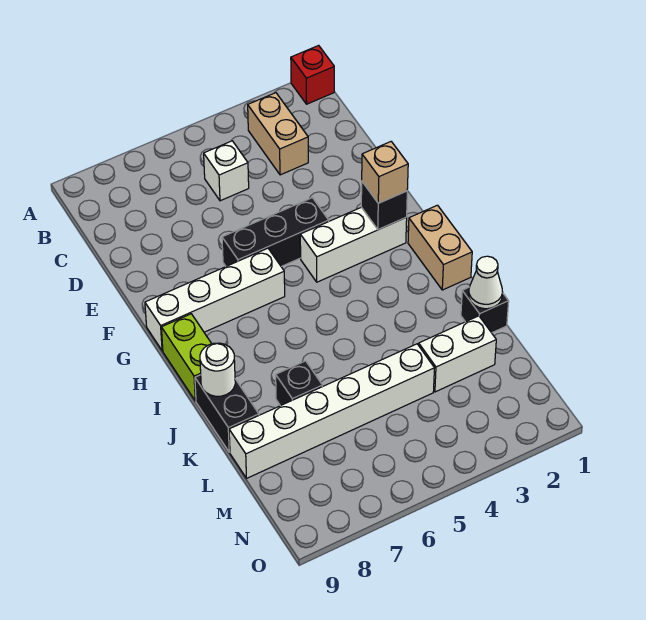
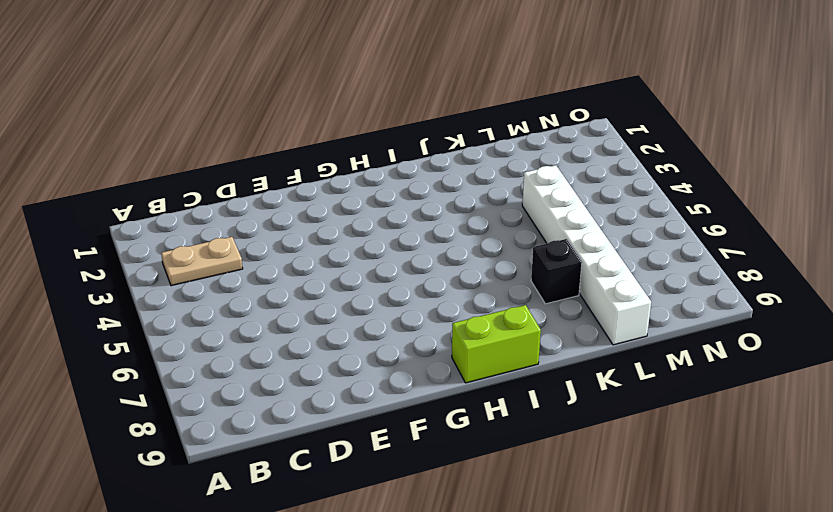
tan plate B3:C3 level 1 -> tan brick B3:C3 level 1
none -> red brick A1 level 1
none -> white brick C5 level 1
none -> black brick F4:F6 level 1

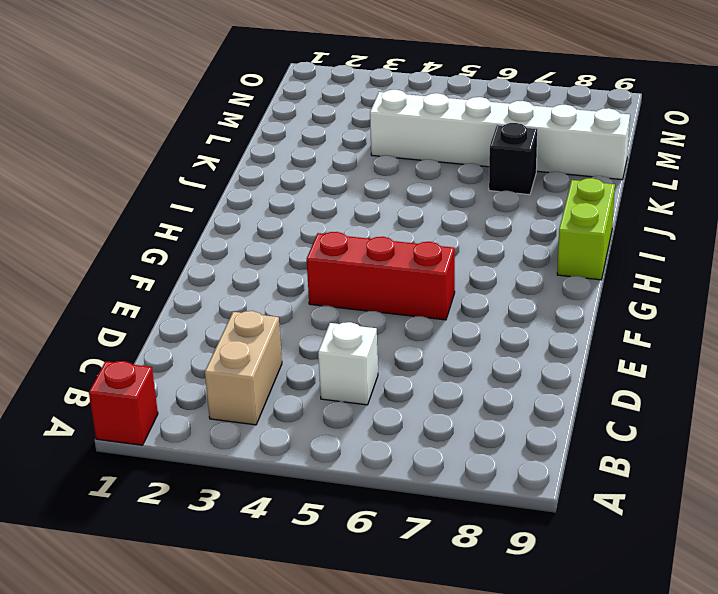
red brick F4:F6 level 1 -> black brick F4:F6 level 1
none -> white brick G2:G4 level 1
none -> white brick G6:G9 level 1
none -> tan brick H1:I1 level 1

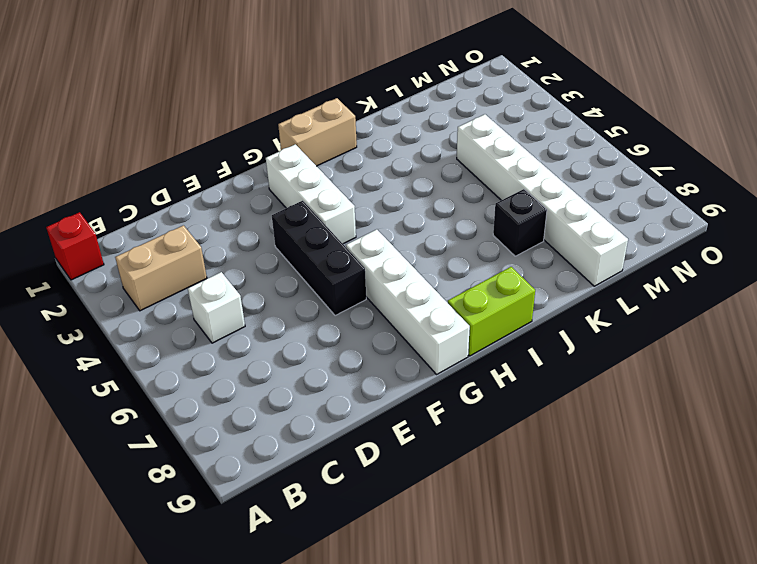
none -> black brick J9:K9 level 1
none -> black brick K1 level 1
none -> white brick L2:L3 level 1

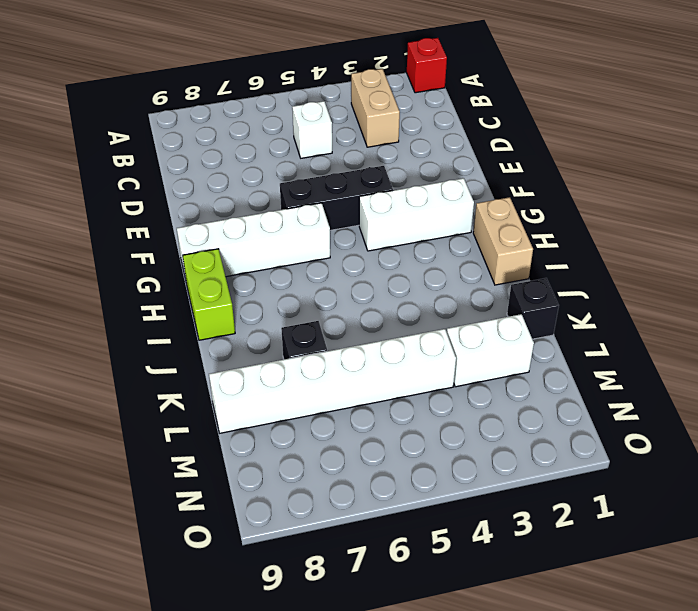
none -> black brick J9:K9 level 1
none -> black brick G2 level 2
none -> white round brick J9 level 2

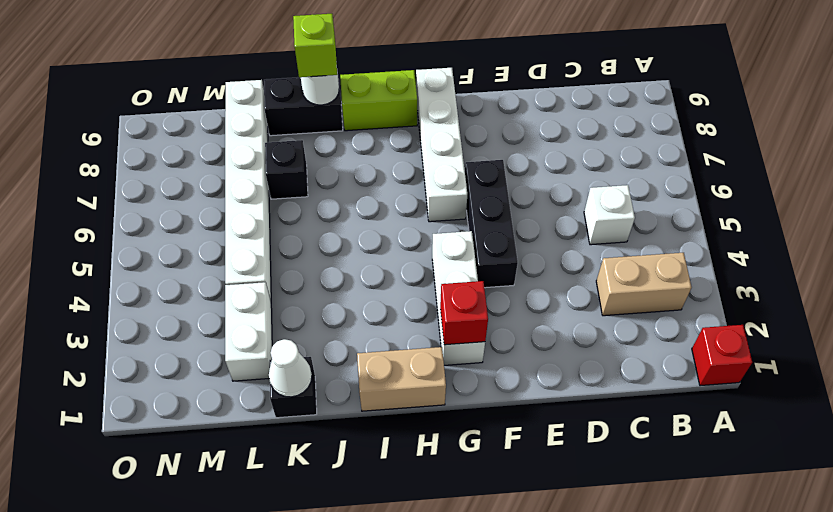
red brick G2 level 2 -> black brick G2 level 2
lime brick J9 level 3 -> none
none -> tan brick G2 level 3

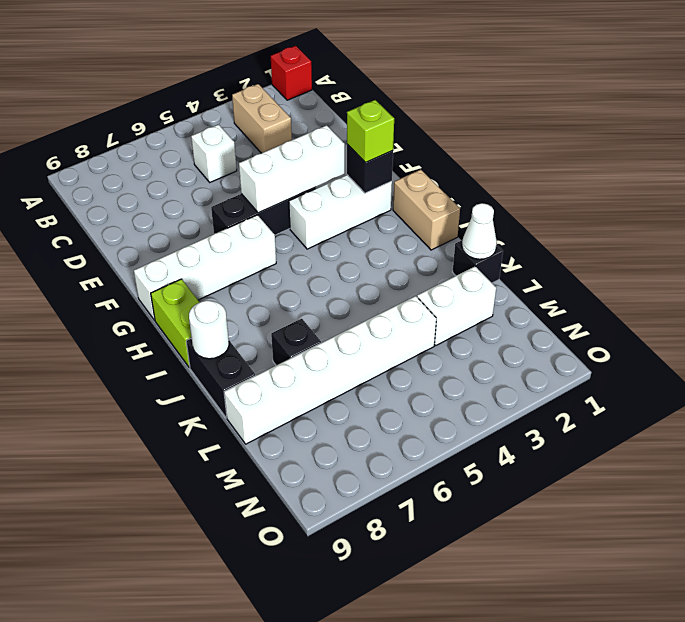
white brick F3:F5 level 2 -> none
lime brick G2 level 3 -> tan brick G2 level 3

